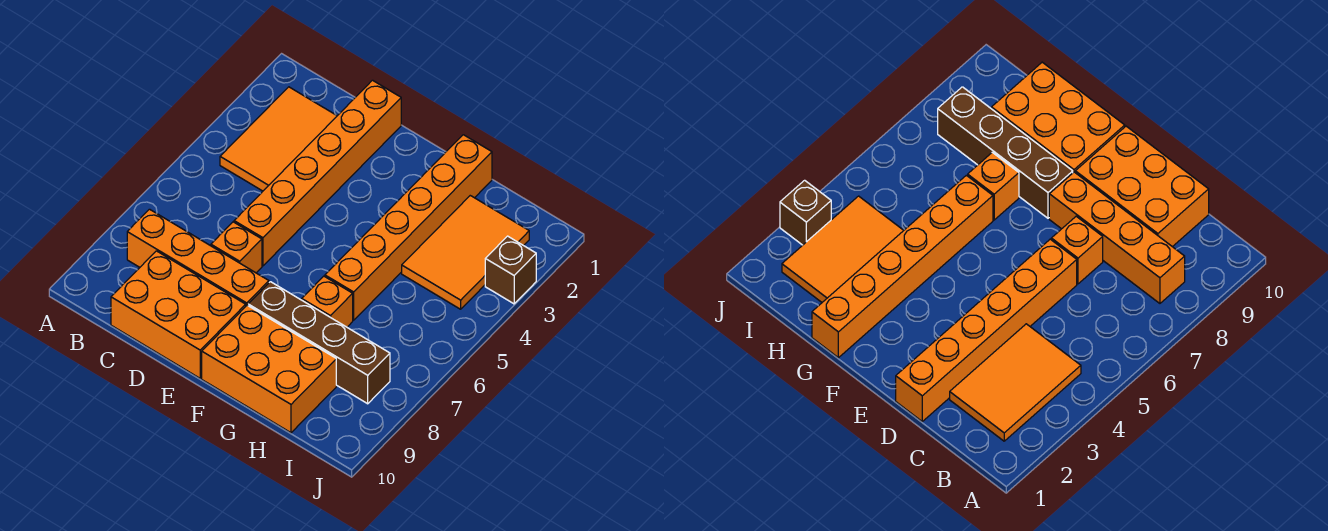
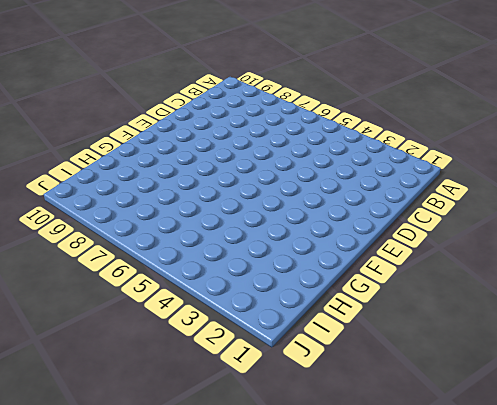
none -> orange tile B2:C4 level 1
none -> orange brick B8:E8 level 1

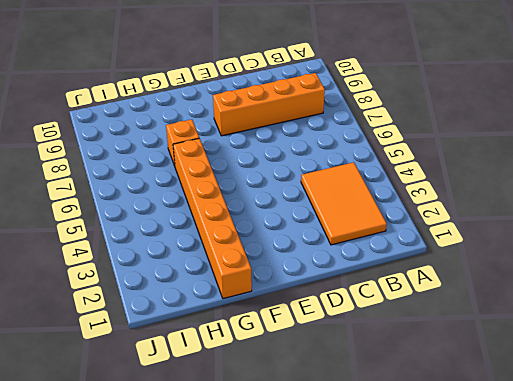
none -> orange brick C9:E10 level 1
none -> orange brick D1:D6 level 1

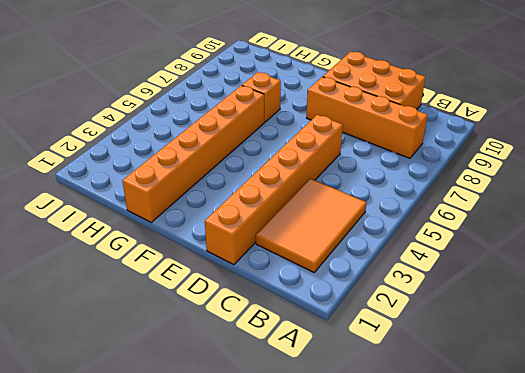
none -> orange brick D7 level 1
none -> brown brick F8:I8 level 1

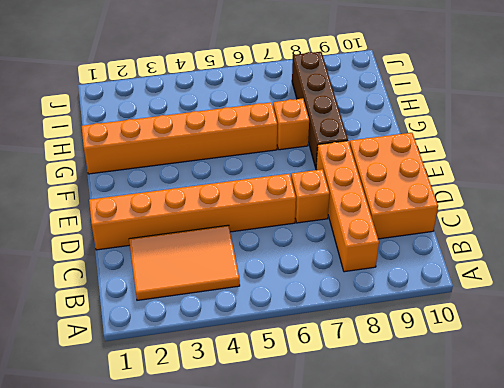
none -> orange brick F9:H10 level 1
none -> orange tile H2:I4 level 1

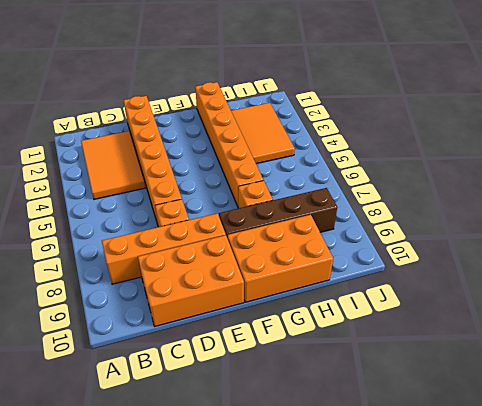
none -> brown brick J3 level 1

